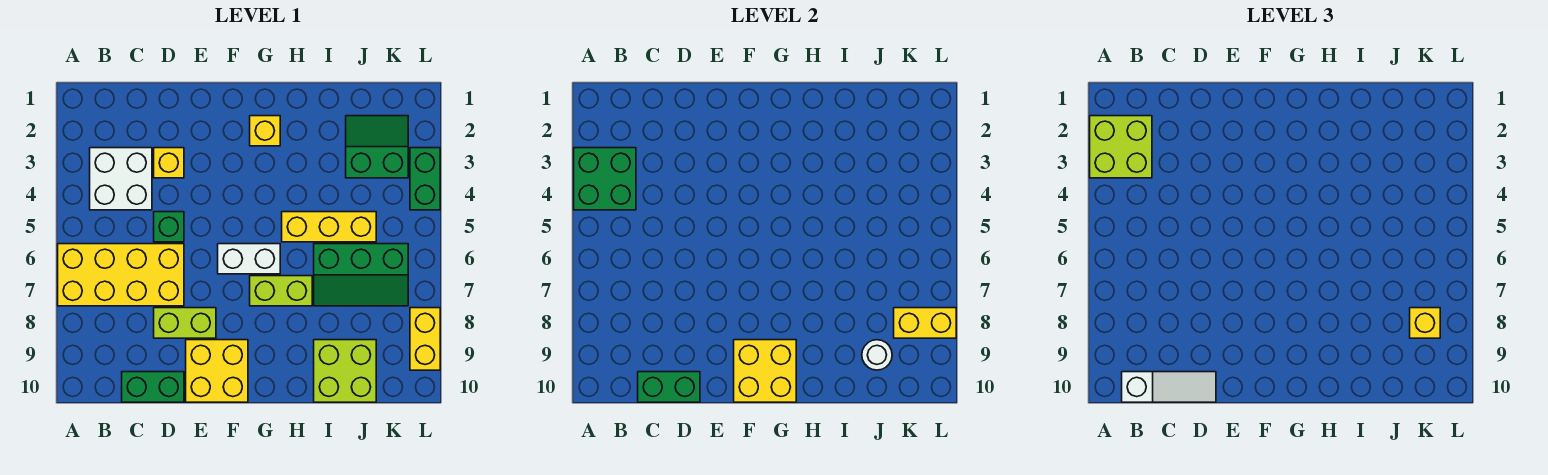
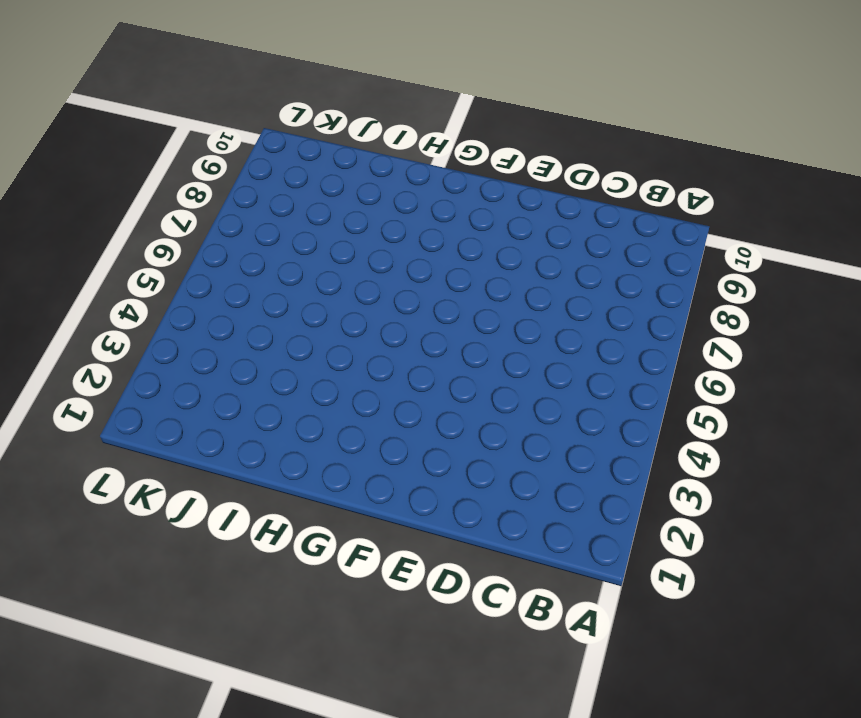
none -> yellow brick A6:D7 level 1
none -> white brick B3:C4 level 1
none -> green brick C10:D10 level 1

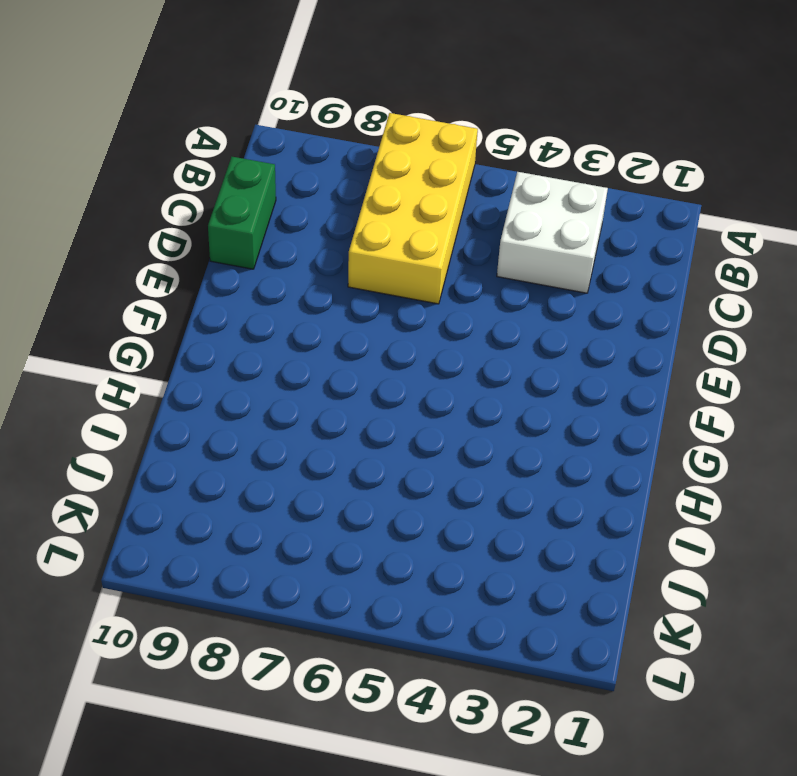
none -> yellow brick D3 level 1
none -> green brick D5 level 1
none -> lime brick D8:E8 level 1

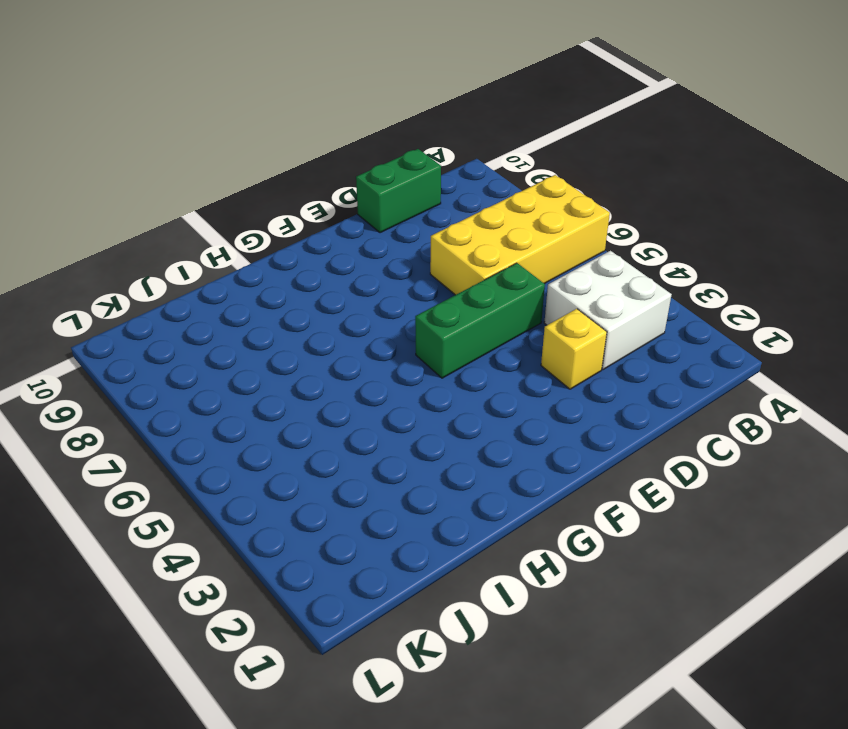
green brick D5:F5 level 1 -> green brick D5 level 1
none -> lime brick D8:E8 level 1
none -> yellow brick E9:F10 level 1
none -> white brick F6:G6 level 1

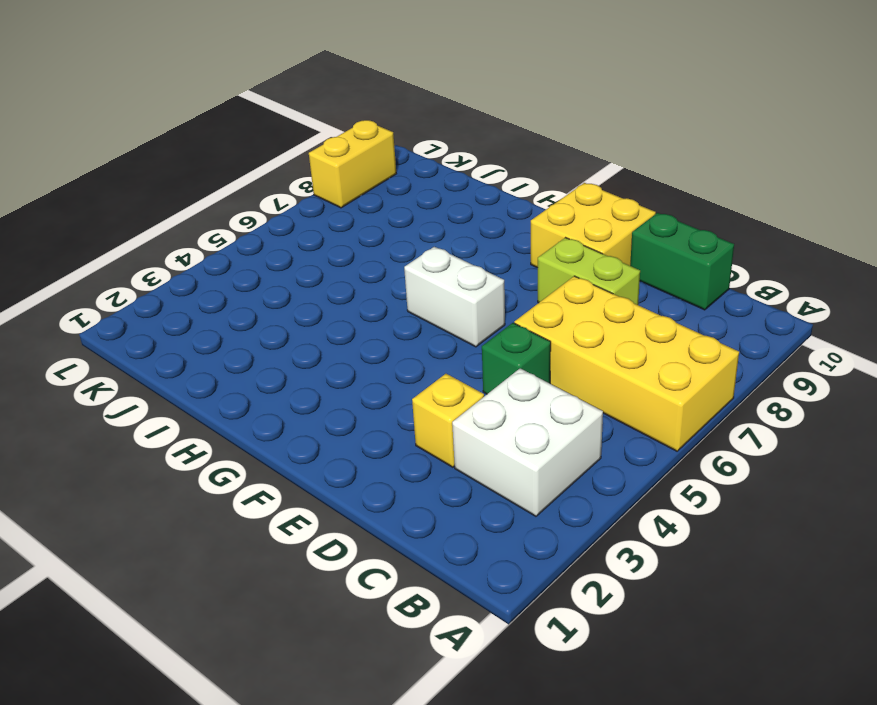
none -> yellow brick G2 level 1
none -> lime brick G7:H7 level 1
none -> yellow brick H5:J5 level 1

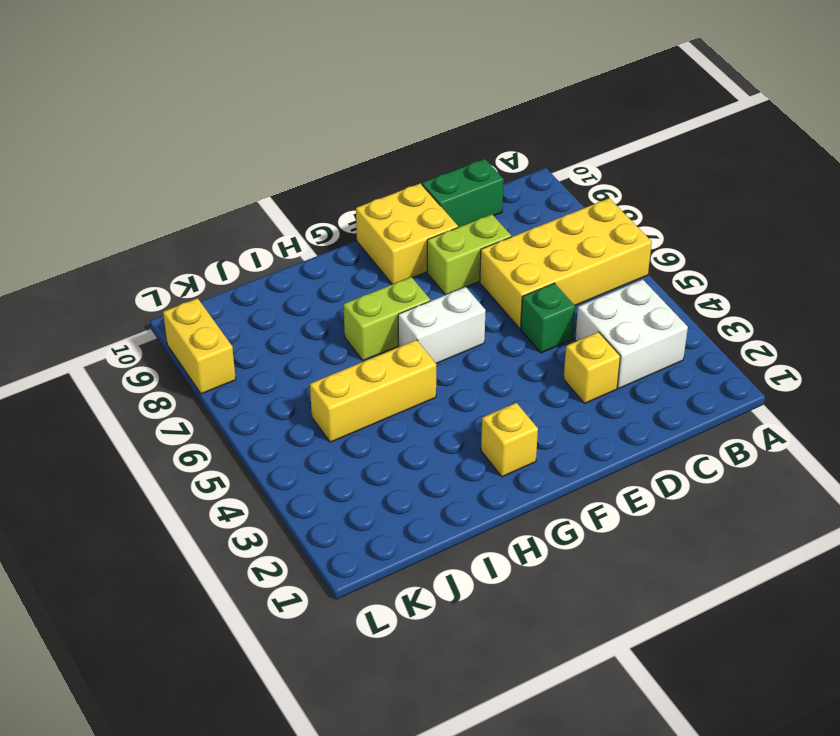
none -> green slope I6:K7 level 1 top 6
none -> lime brick I9:J10 level 1
none -> green slope J2:K3 level 1 top 3

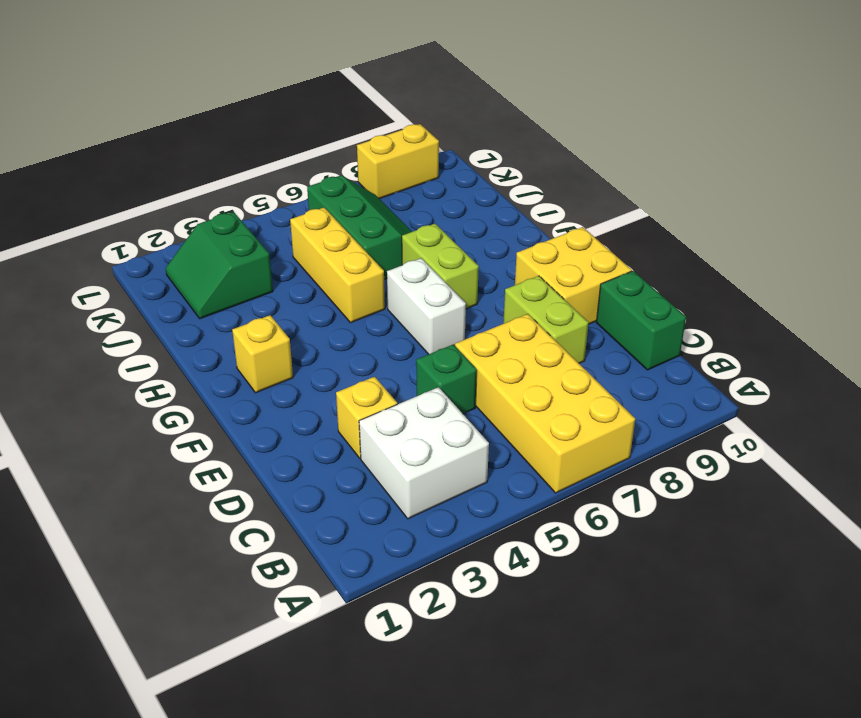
none -> lime brick I9:J10 level 1
none -> green brick L3:L4 level 1
none -> green brick A3:B4 level 2

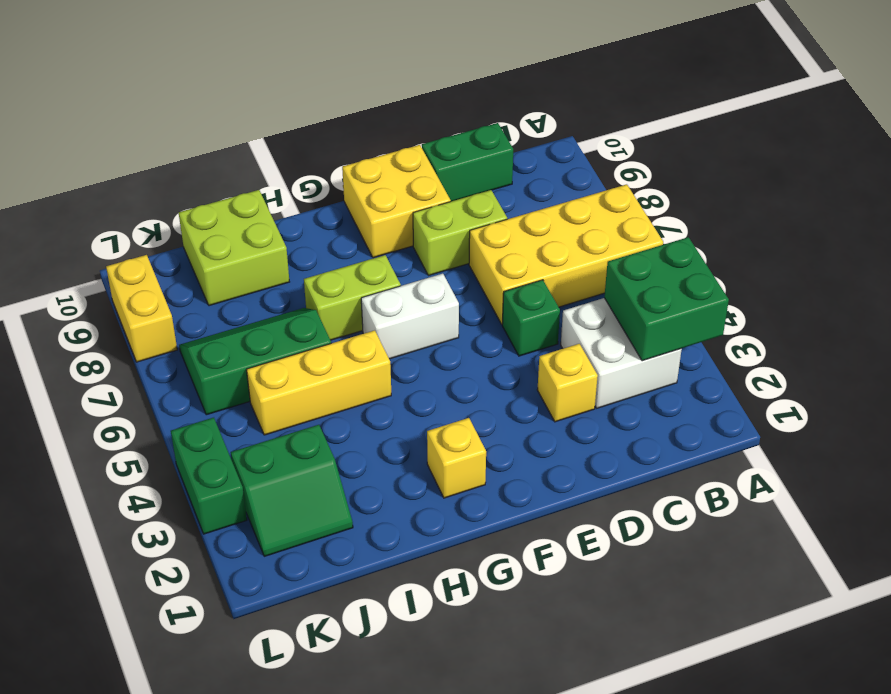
none -> green brick C10:D10 level 2
none -> yellow brick F9:G10 level 2
none -> white round brick J9 level 2

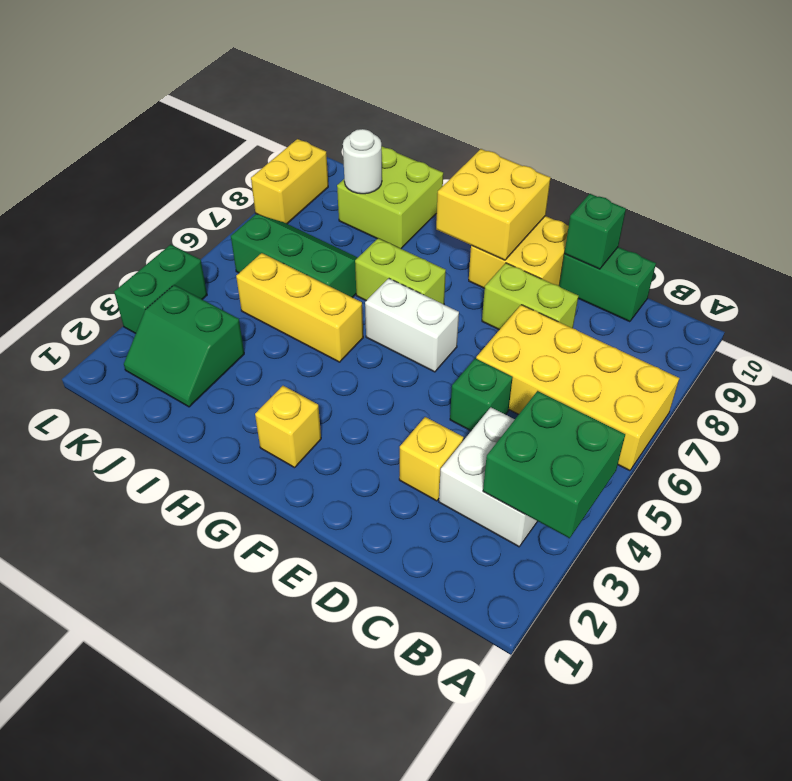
green brick D10 level 2 -> green brick C10:D10 level 2
none -> yellow brick K8:L8 level 2
none -> lime brick A2:B3 level 3
none -> white slope B10:D10 level 3 top B

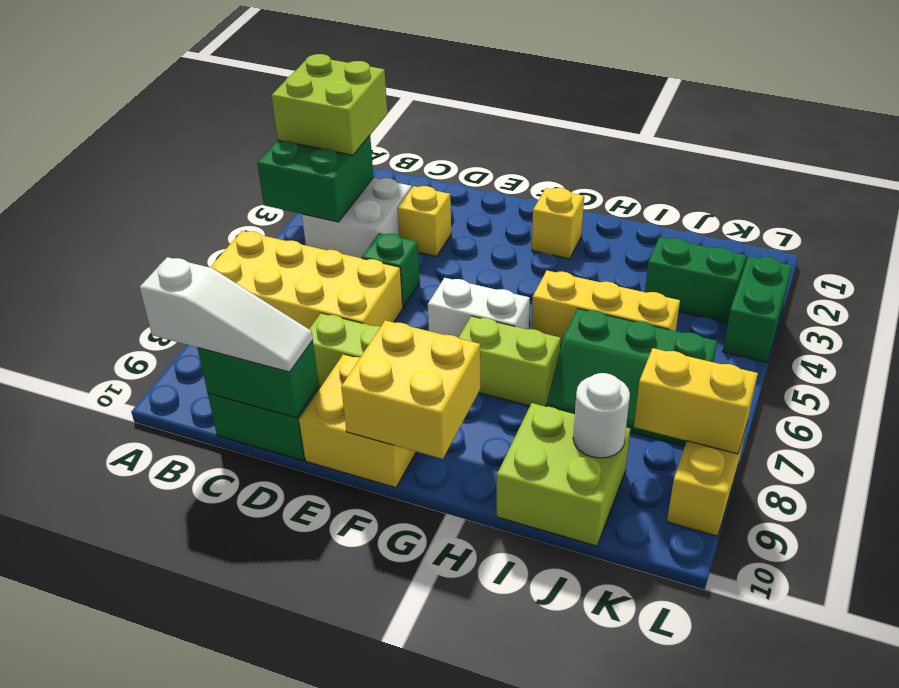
none -> yellow brick K8 level 3

